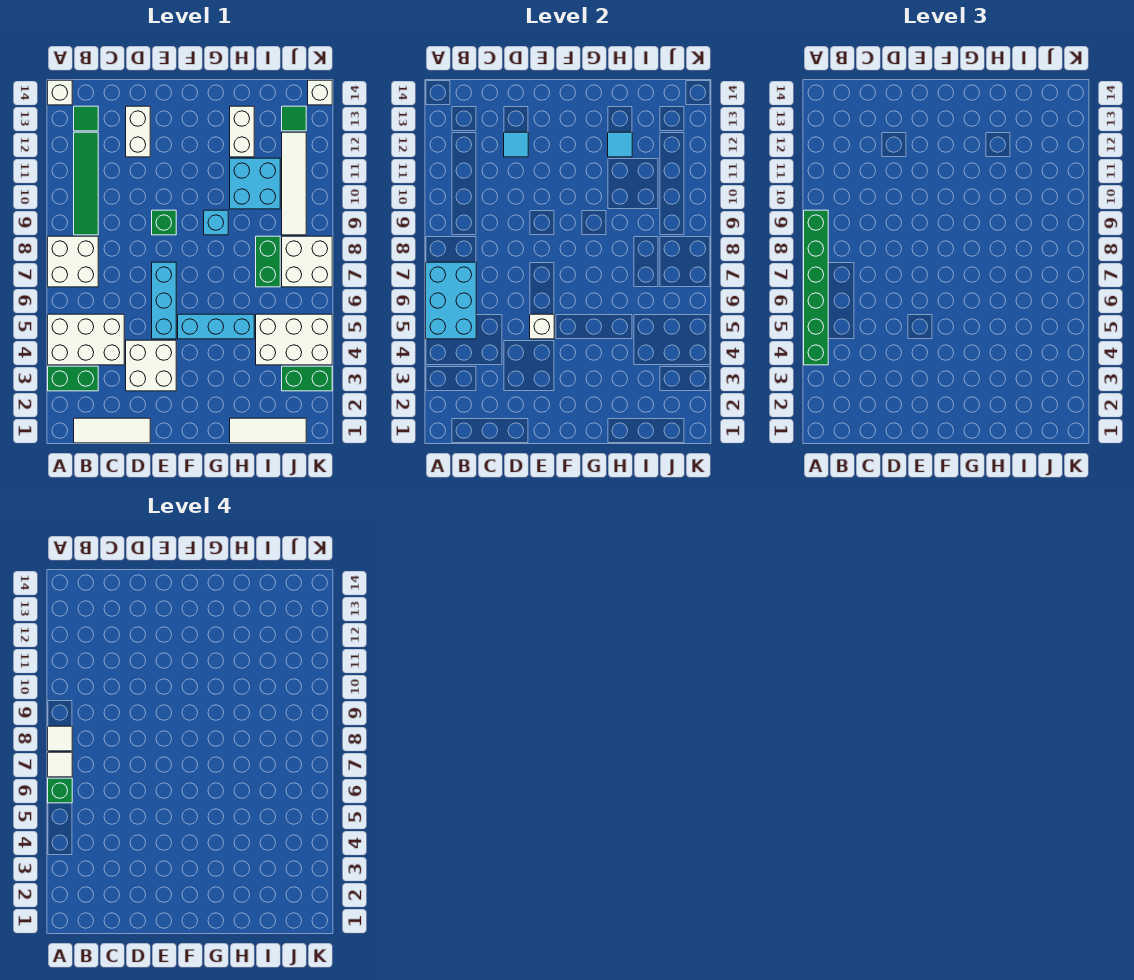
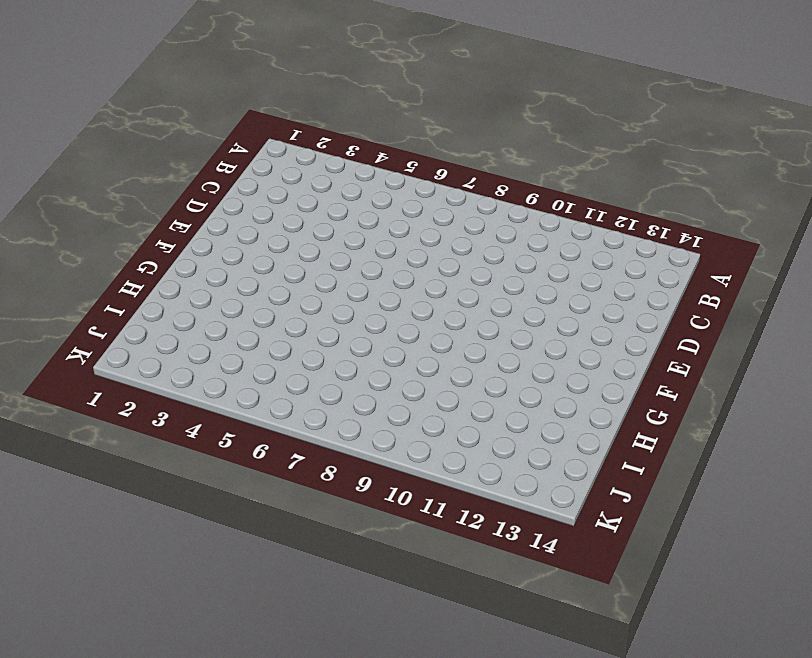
none -> green brick A3:B3 level 1
none -> white brick A4:C5 level 1
none -> white brick A7:B8 level 1
none -> white brick A14 level 1

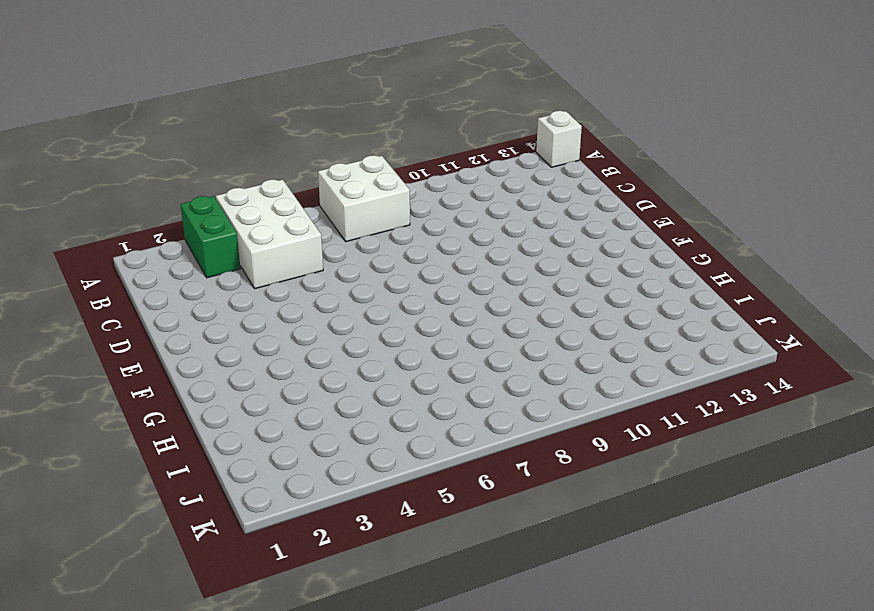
none -> white tile B1:D1 level 1
none -> green tile B9:B12 level 1
none -> green tile B13 level 1
none -> white brick D3:E4 level 1

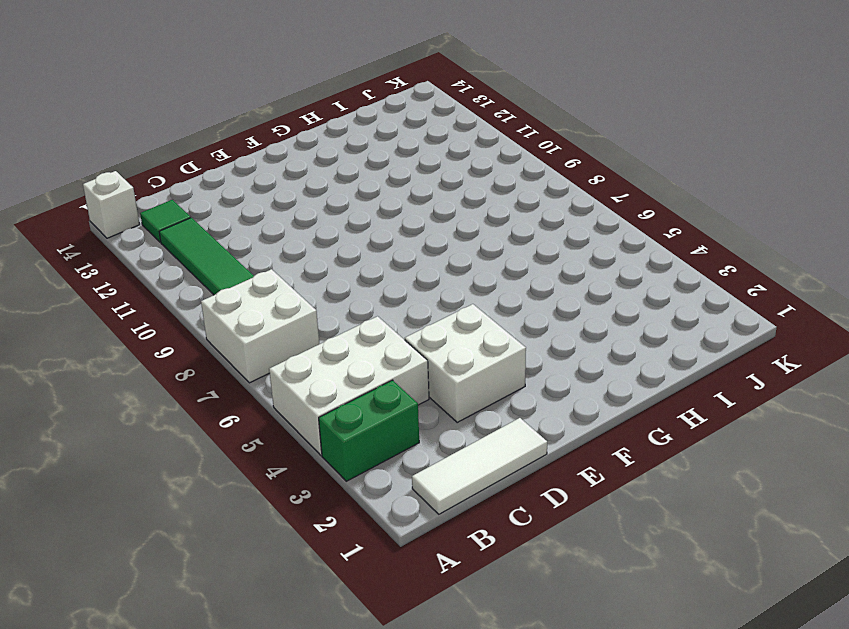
none -> white brick D12:D13 level 1
none -> cyan brick E5:E7 level 1
none -> green brick E9 level 1
none -> cyan brick F5:H5 level 1

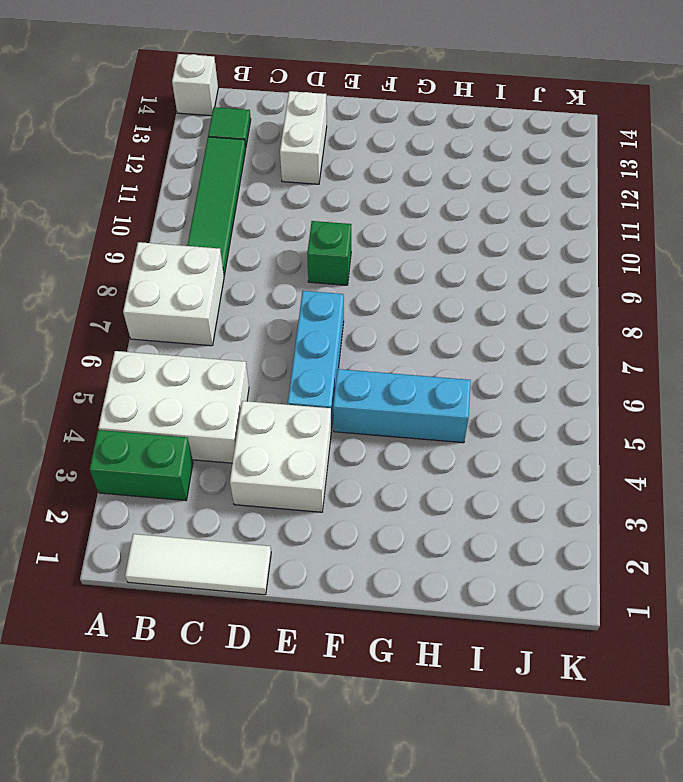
none -> cyan brick G9 level 1
none -> white tile H1:J1 level 1
none -> cyan brick H10:I11 level 1
none -> white brick H12:H13 level 1

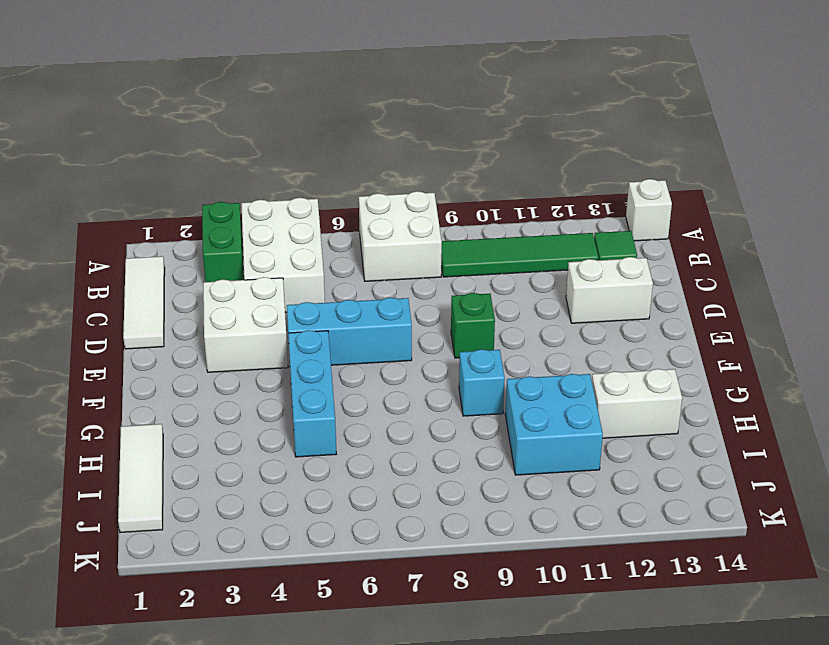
none -> white brick I4:K5 level 1
none -> green brick I7:I8 level 1
none -> green brick J3:K3 level 1
none -> white brick J7:K8 level 1

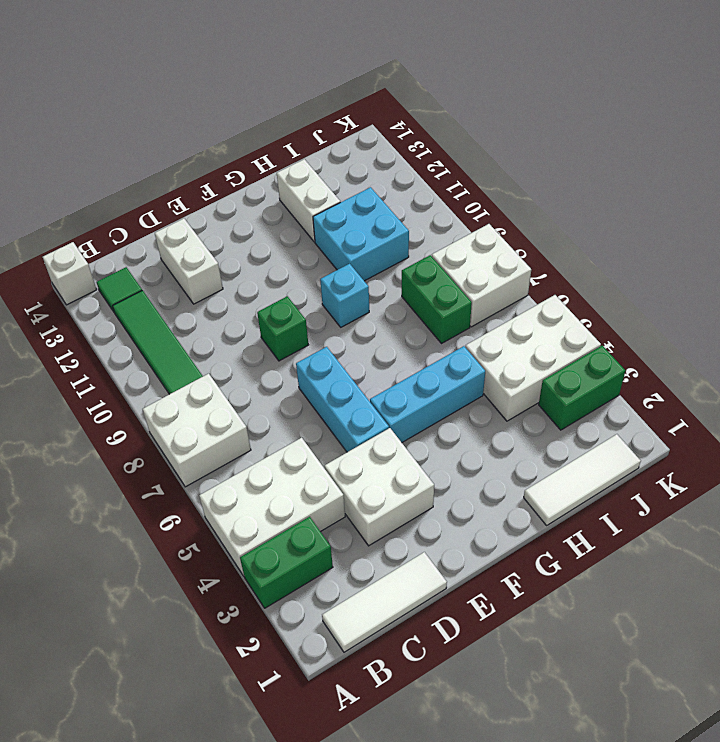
none -> white tile J9:J12 level 1
none -> green tile J13 level 1
none -> white brick K14 level 1
none -> cyan brick A5:B7 level 2

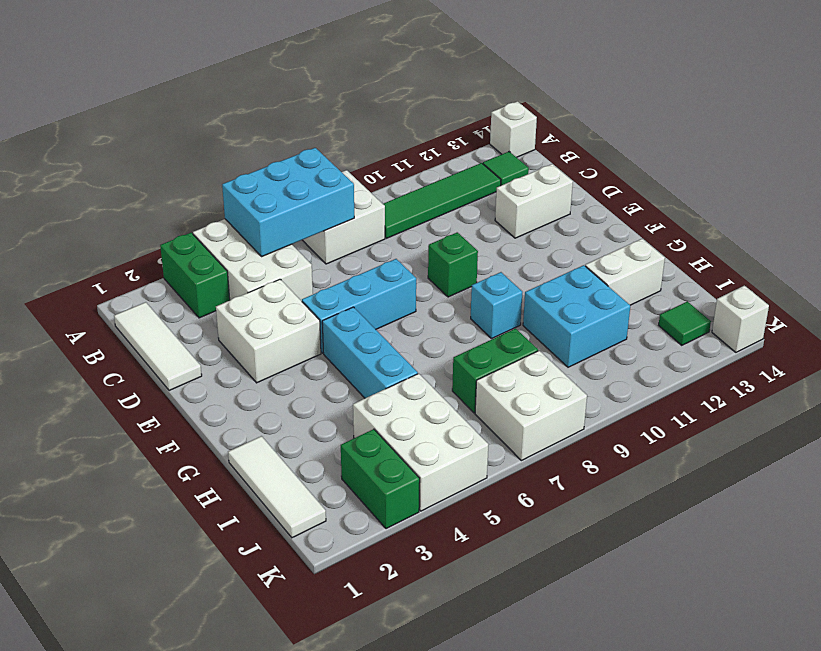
none -> white tile J9:J12 level 1
none -> cyan tile D12 level 2
none -> white brick E5 level 2
none -> cyan tile H12 level 2

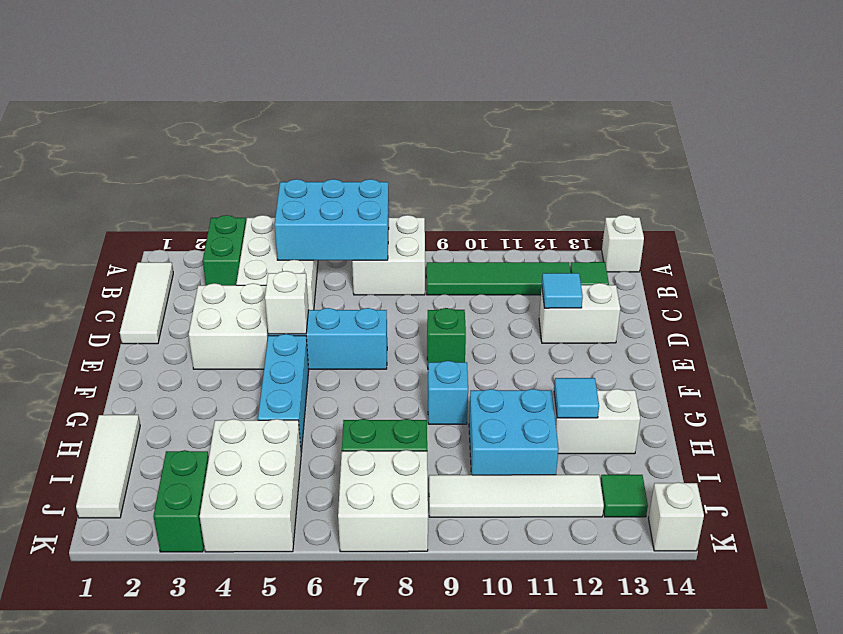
none -> green brick A4:A9 level 3
none -> green brick A6 level 4
none -> white tile A7 level 4
none -> white tile A8 level 4

